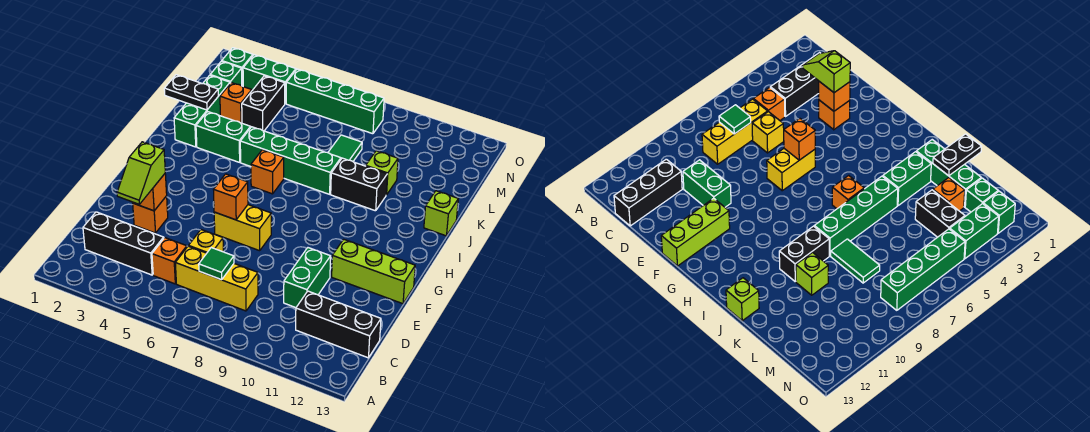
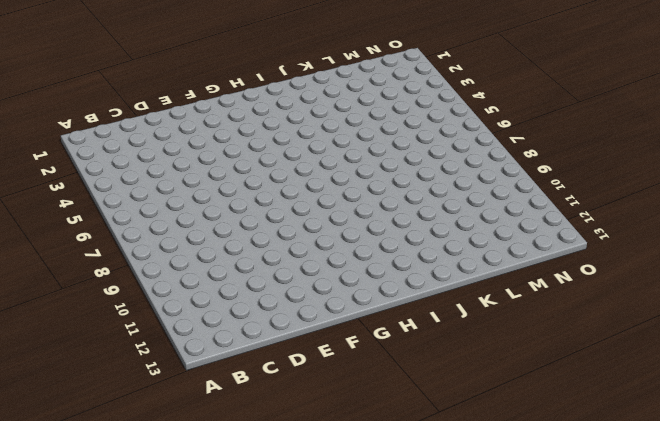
none -> black brick C2:C4 level 1
none -> orange brick C5 level 1
none -> yellow brick C6:C8 level 1

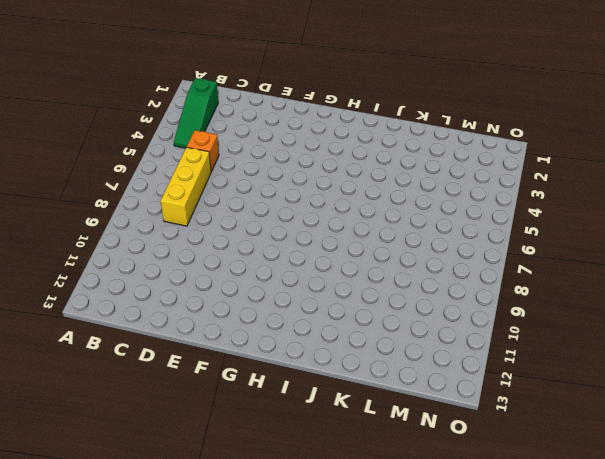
green slope B2:B4 level 1 top 2 -> none
none -> black brick C2:C4 level 1
none -> black brick C11:C13 level 1
none -> yellow brick D6 level 1

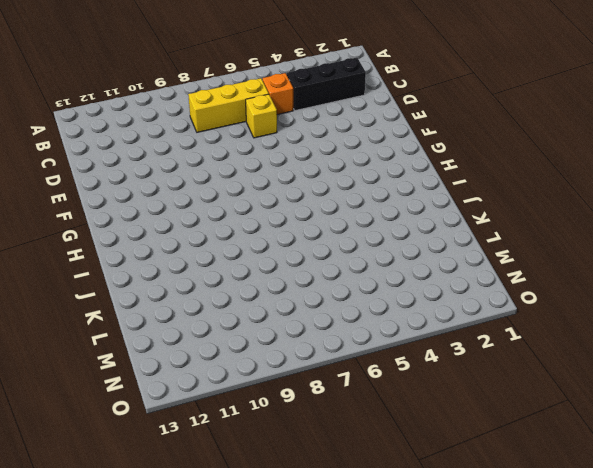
none -> black brick C11:C13 level 1
none -> green brick D10:E10 level 1
none -> orange brick E3 level 1

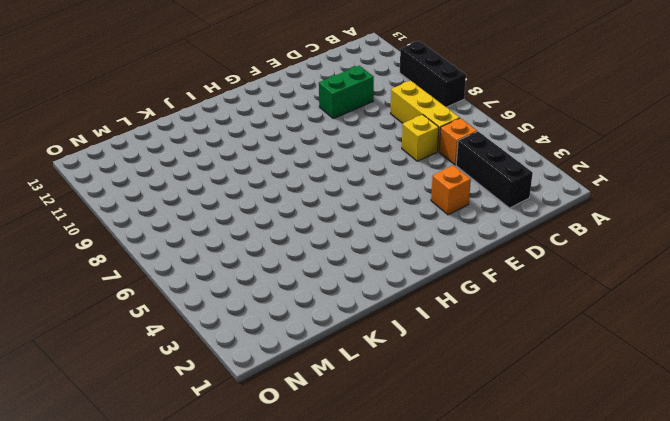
black brick A8:A10 level 1 -> black brick C11:C13 level 1
none -> yellow brick F6:F7 level 1
none -> lime brick F11:F13 level 1
none -> orange brick I6 level 1

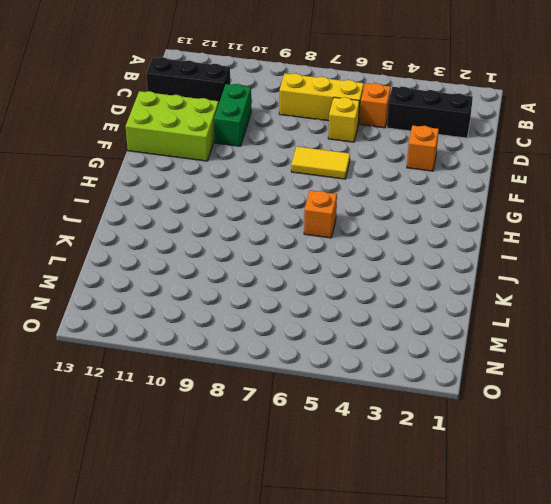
lime brick E11:F13 level 1 -> lime brick F11:F13 level 1
yellow tile F6:F7 level 1 -> yellow brick F6:F7 level 1
none -> green brick J2:L2 level 1
none -> green brick J3:J4 level 1
none -> green brick J5:J8 level 1

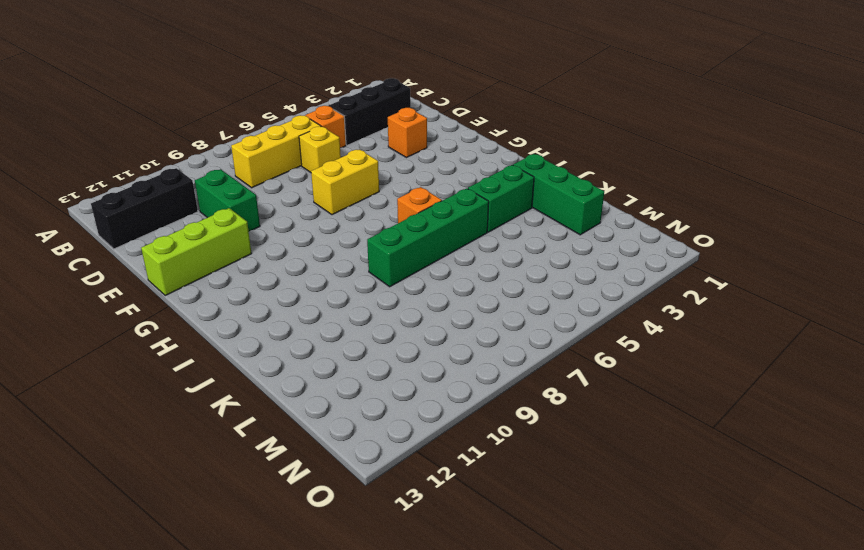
none -> black brick J9:J10 level 1
none -> lime brick J13 level 1
none -> green tile K8:L8 level 1

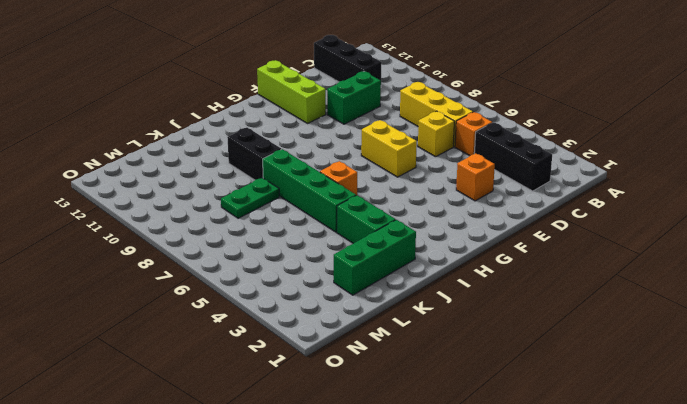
green plate K8:L8 level 1 -> green tile K8:L8 level 1
none -> lime brick J13 level 1
none -> lime brick K10 level 1
none -> orange brick L3 level 1

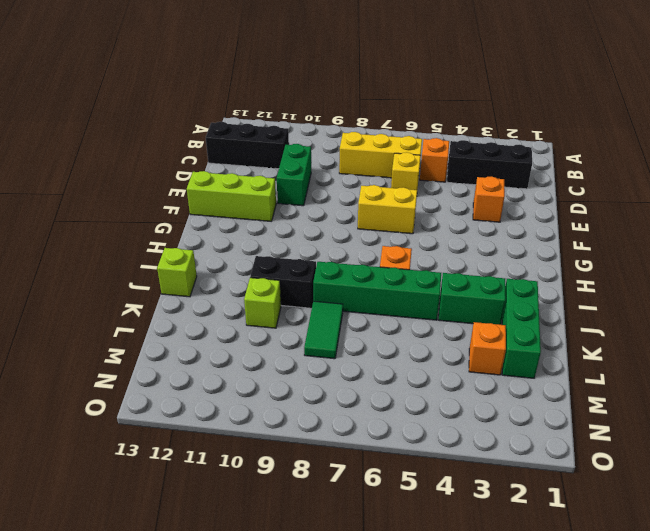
none -> black brick L4:M4 level 1
none -> green brick M2 level 1
none -> green brick N2 level 1

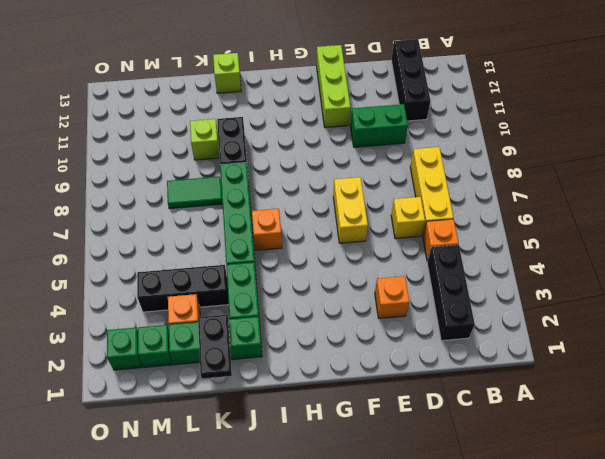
black brick K4:M4 level 1 -> black brick L4:M4 level 1
none -> green brick N3:N4 level 1
none -> green brick N5:N8 level 1
none -> green tile C7 level 2

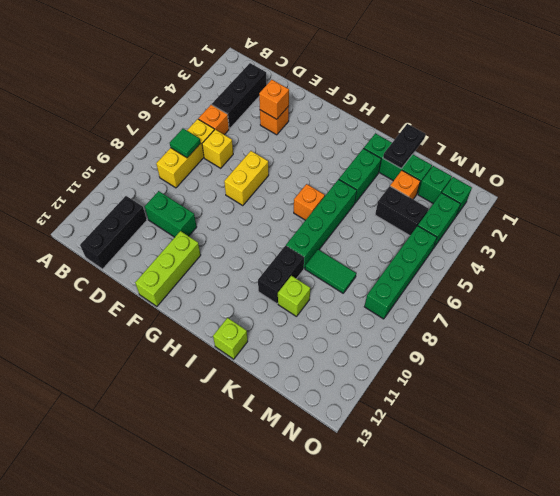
none -> orange brick F6 level 2
none -> lime slope D3:E3 level 3 top E

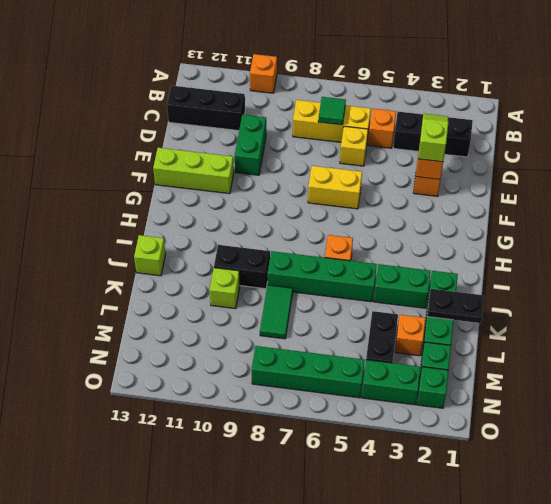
orange brick A10 level 1 -> orange brick F6 level 2

